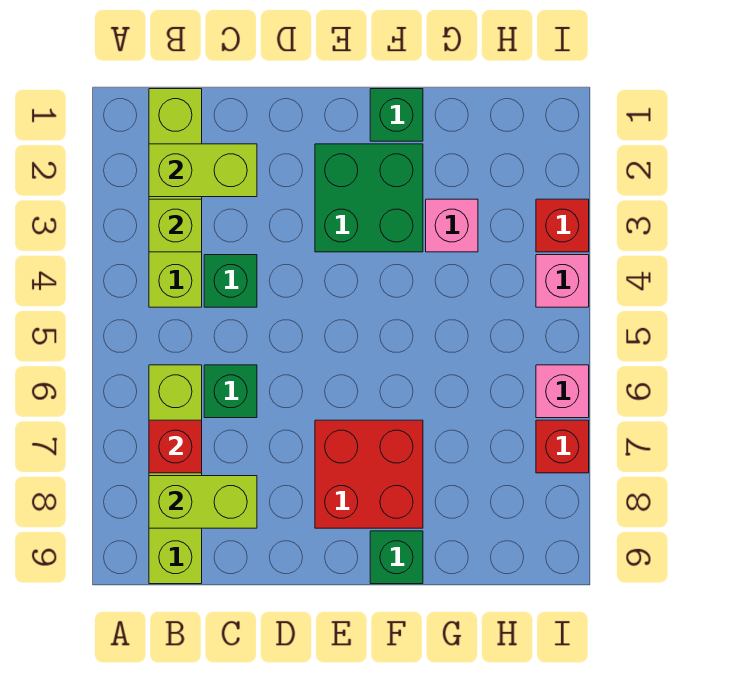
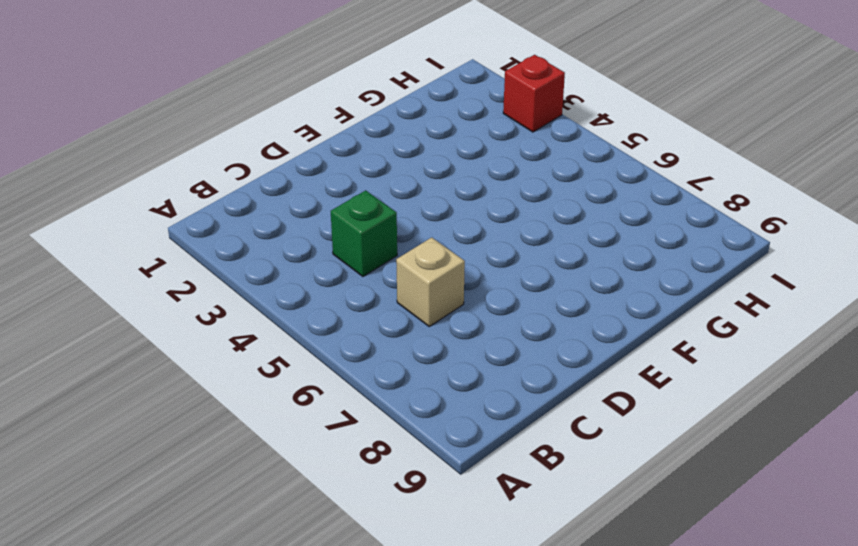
tan brick C6 level 1 -> green brick C6 level 1
none -> lime brick B1:B4 level 1
none -> lime brick B6:B9 level 1
none -> green brick E2:F3 level 1

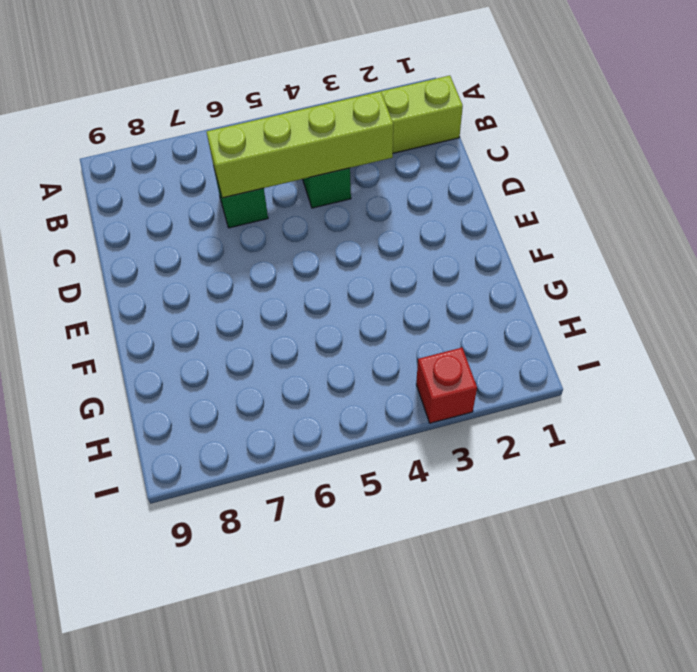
lime brick C3:C6 level 2 -> lime brick B6:B9 level 1
none -> green brick E2:F3 level 1
none -> red brick E7:F8 level 1
none -> green brick F1 level 1

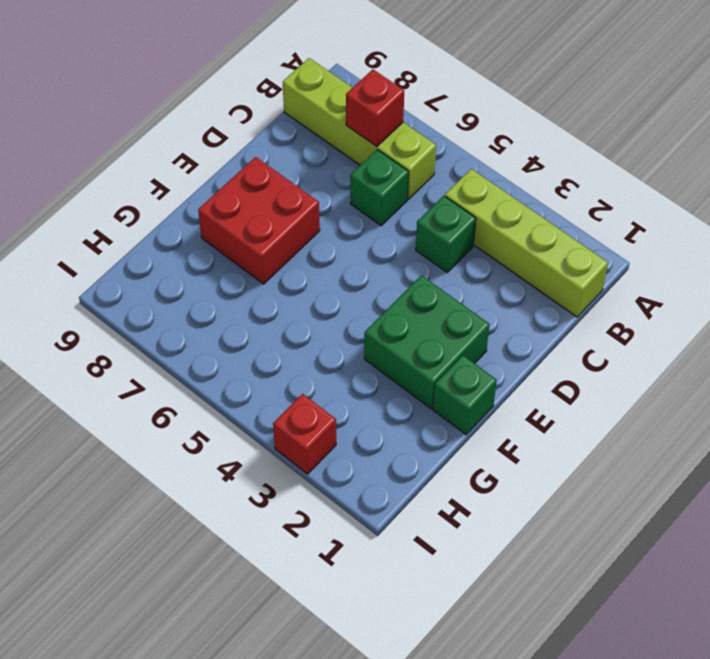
none -> green brick F9 level 1
none -> pink brick G3 level 1
none -> pink brick I4 level 1

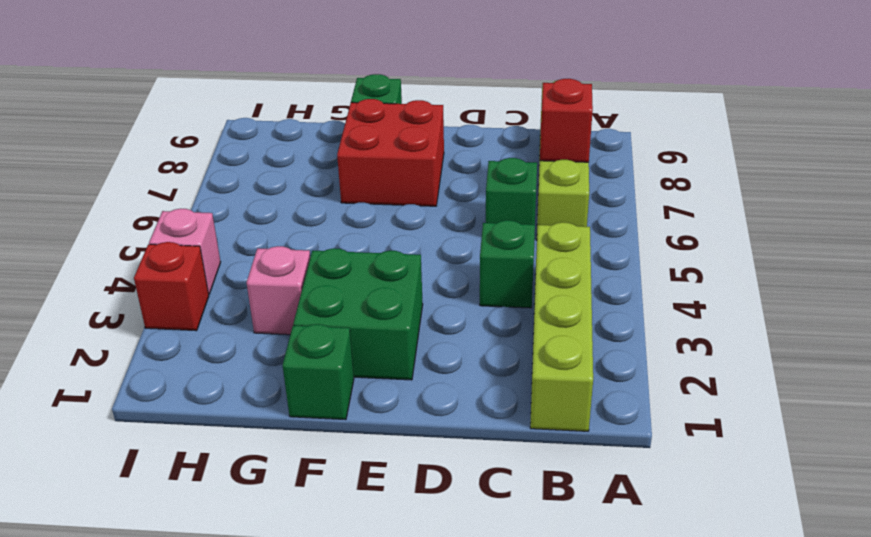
none -> pink brick I6 level 1
none -> red brick I7 level 1
none -> lime brick B2:C2 level 2

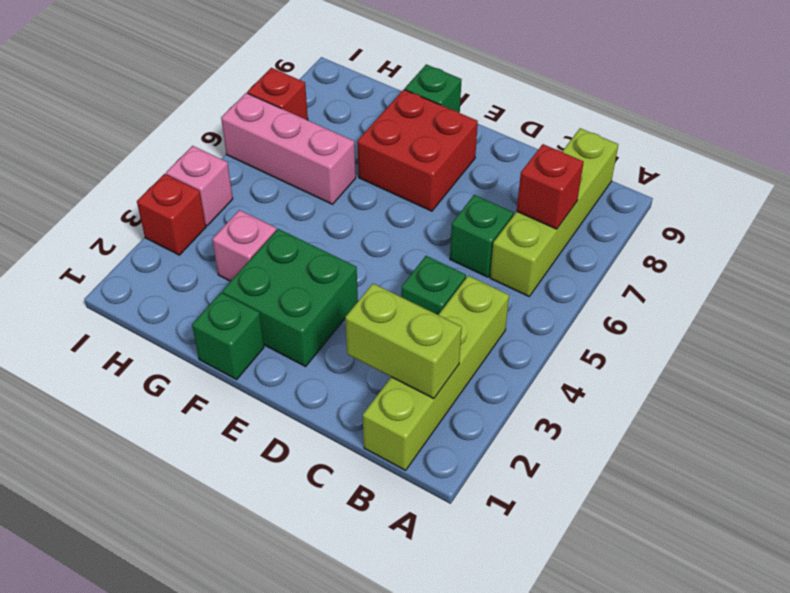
pink brick G6:I6 level 1 -> pink brick I6 level 1
none -> lime brick B3 level 2
none -> lime brick B8:C8 level 2

